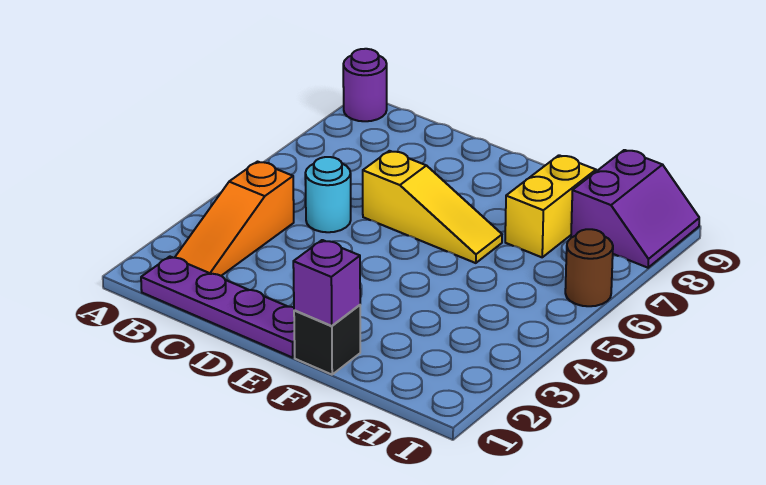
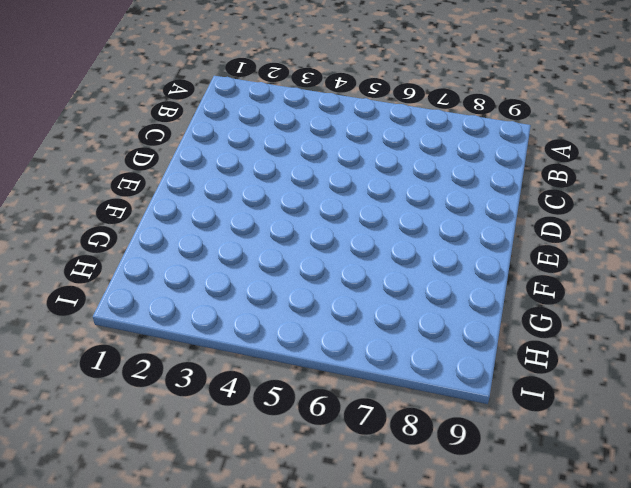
none -> purple round brick A9 level 1
none -> purple plate B1:E1 level 1

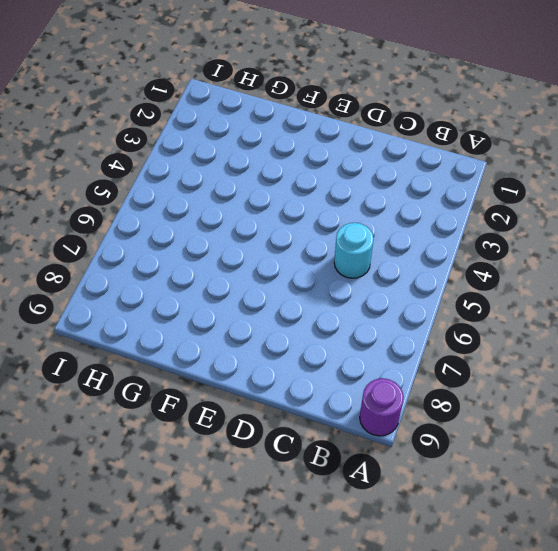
none -> purple plate B1:E1 level 1
none -> orange slope B2:B4 level 1 top 4

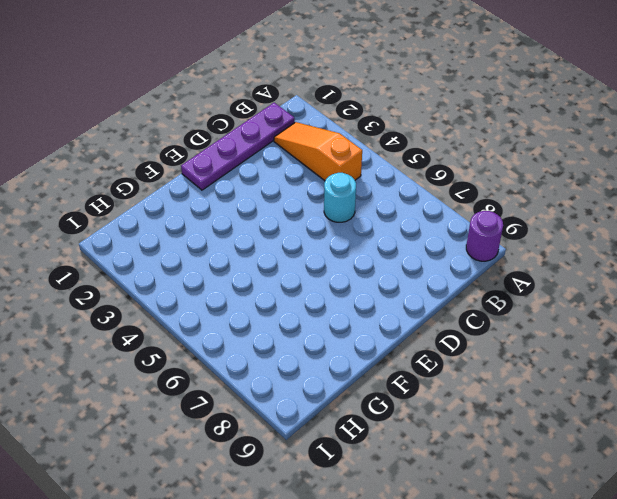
none -> yellow slope D6:F6 level 1 top D
none -> black brick F1 level 1

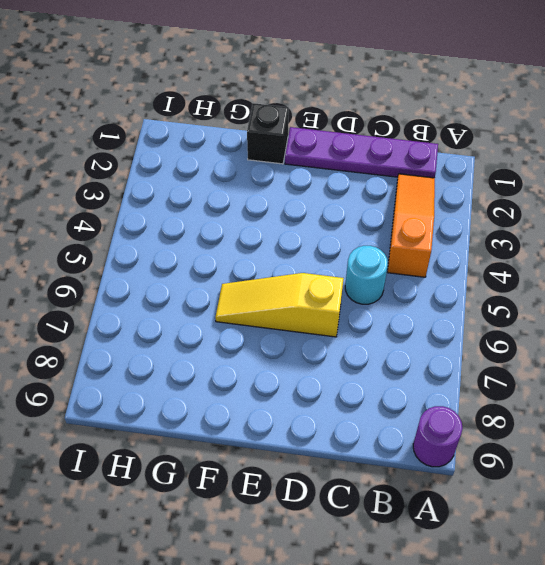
none -> yellow brick G7:G8 level 1
none -> purple slope H8:I9 level 1 top H

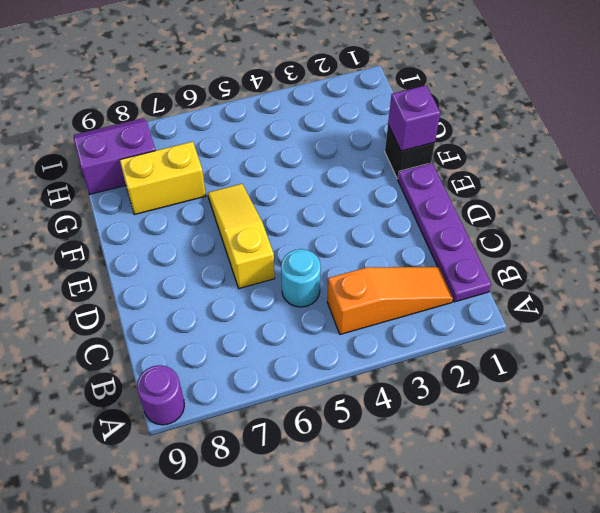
none -> brown round brick I6 level 1

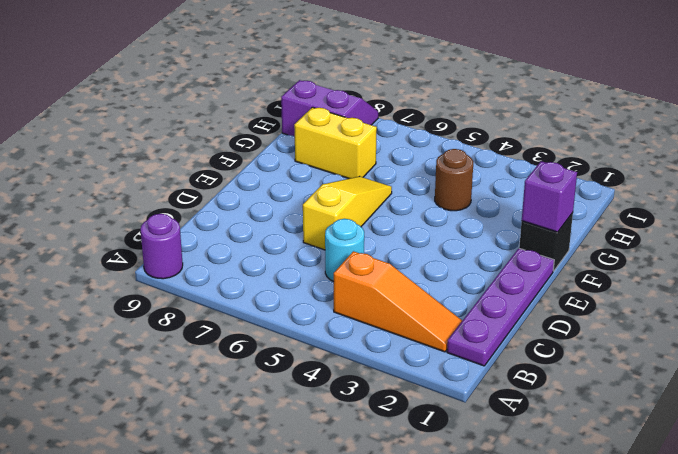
brown round brick G4 level 1 -> brown round brick I6 level 1

